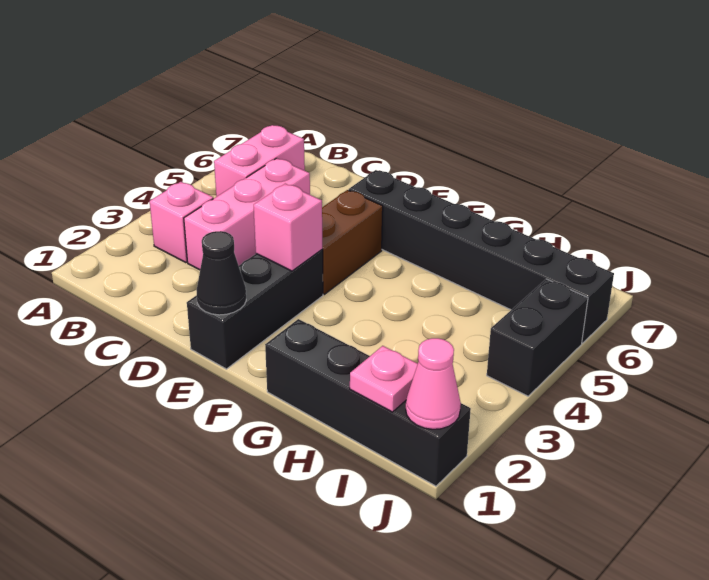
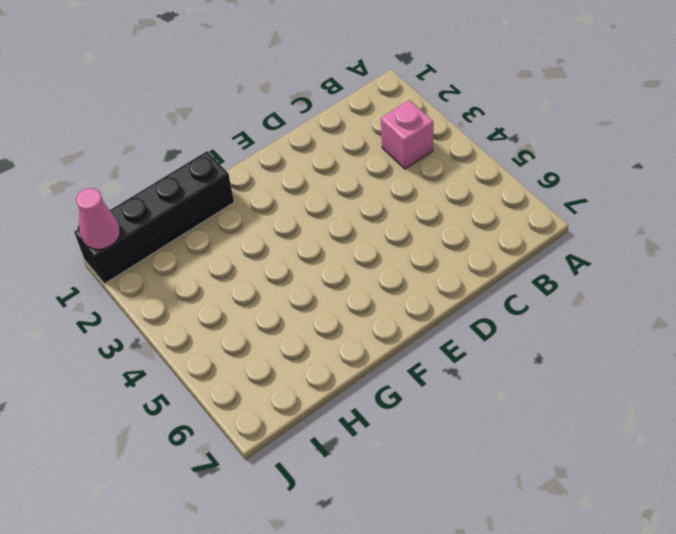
none -> pink brick B5:B6 level 1
none -> pink brick C3:C5 level 1
none -> black brick E1:E3 level 1

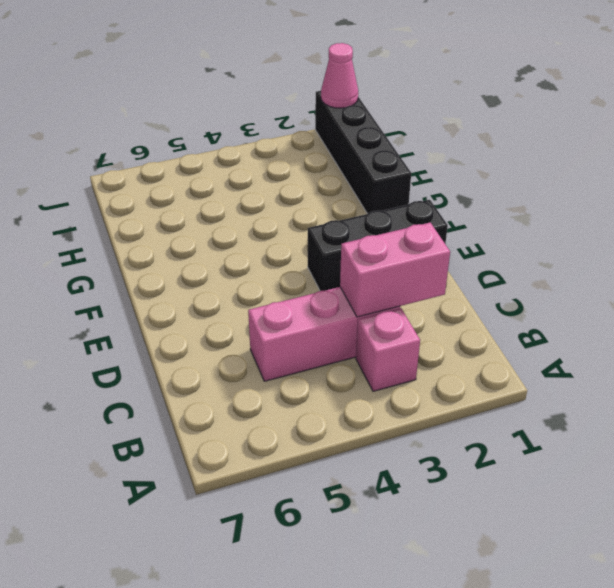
pink brick C2:C3 level 2 -> pink brick B5:B6 level 1
none -> brown brick E4:E5 level 1
none -> black brick E6:J6 level 1
none -> black brick J4:J5 level 1

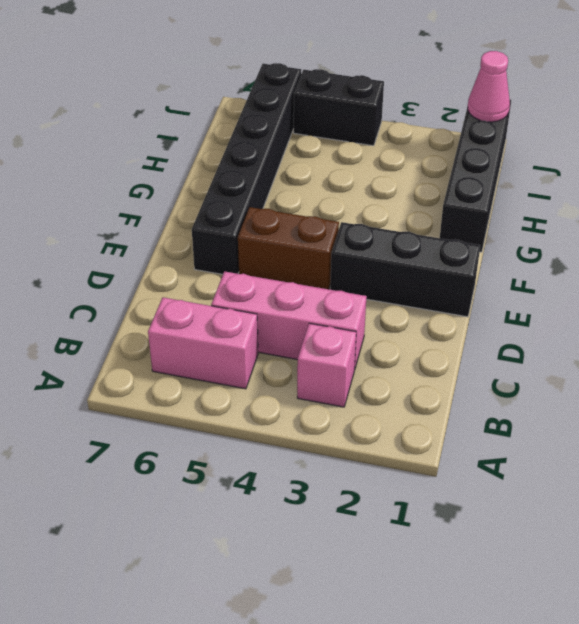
none -> black cone E1 level 2
none -> pink brick E3 level 2
none -> pink plate I1 level 2

